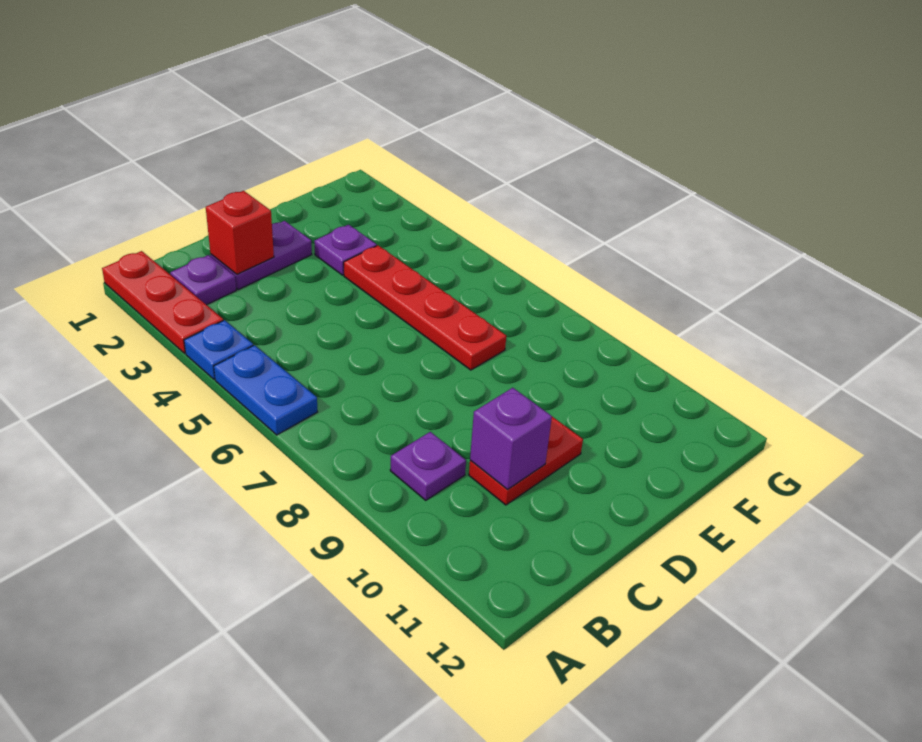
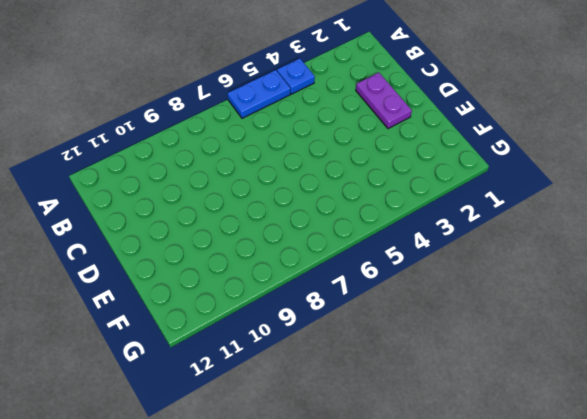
none -> red plate A1:A3 level 1
none -> purple plate B2 level 1

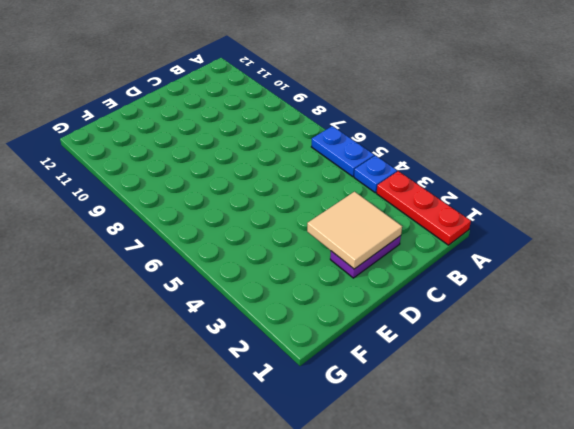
tan tile C2:D3 level 2 -> red brick C2 level 2
none -> purple plate B2 level 1
none -> purple plate B9 level 1

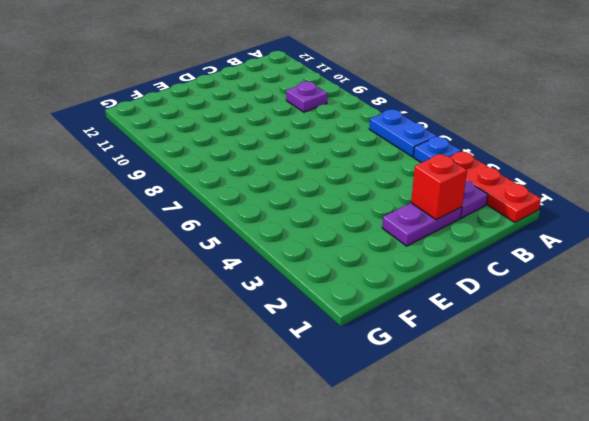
none -> red plate C10:D10 level 1
none -> purple plate E3 level 1

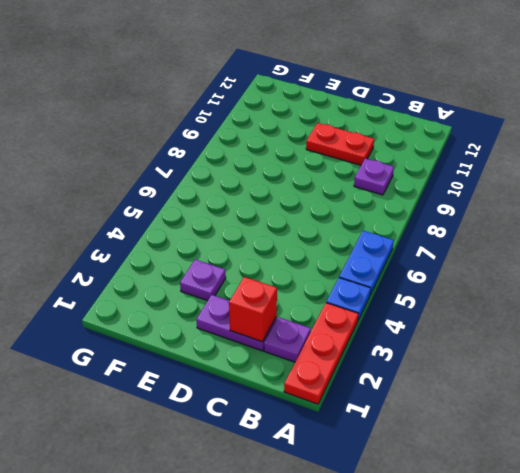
none -> red plate E4:E7 level 1
none -> purple brick C10 level 2

